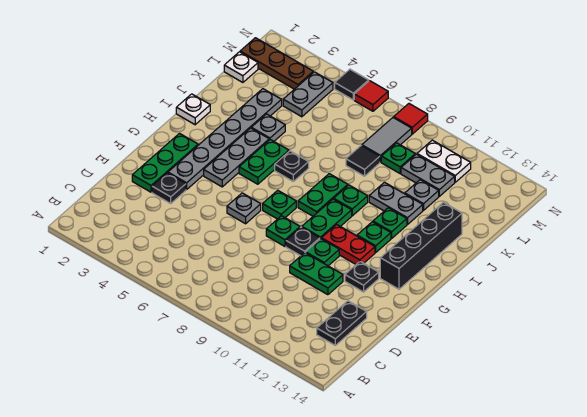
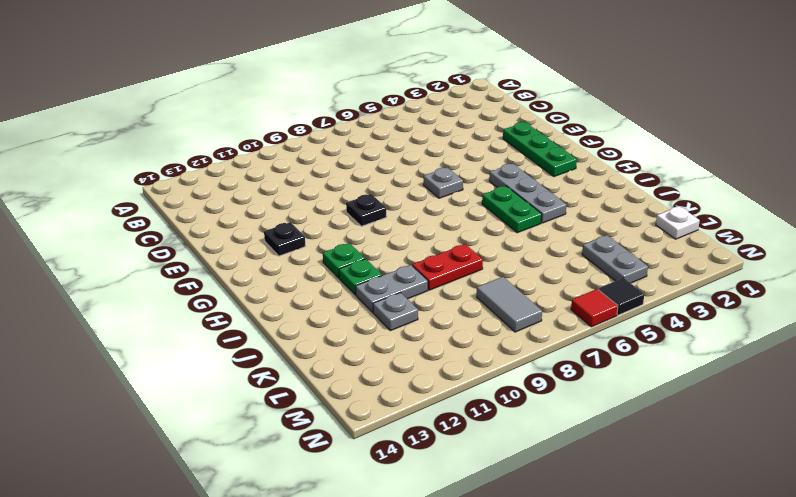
red plate J8:J9 level 1 -> red plate G10:G11 level 1
none -> black plate C13:D13 level 1
none -> black plate E3 level 1
none -> green plate E10:E11 level 1
none -> grey plate F3:K3 level 1

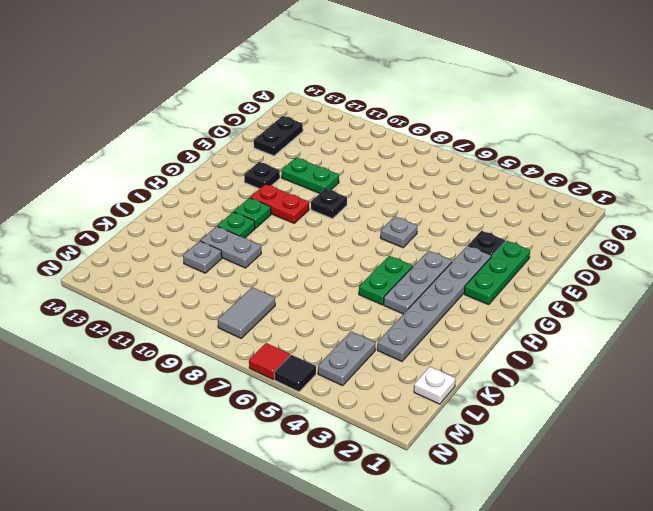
none -> green plate F8 level 1
none -> green plate F10 level 1
none -> green plate G7 level 1
none -> green plate G9:H9 level 1

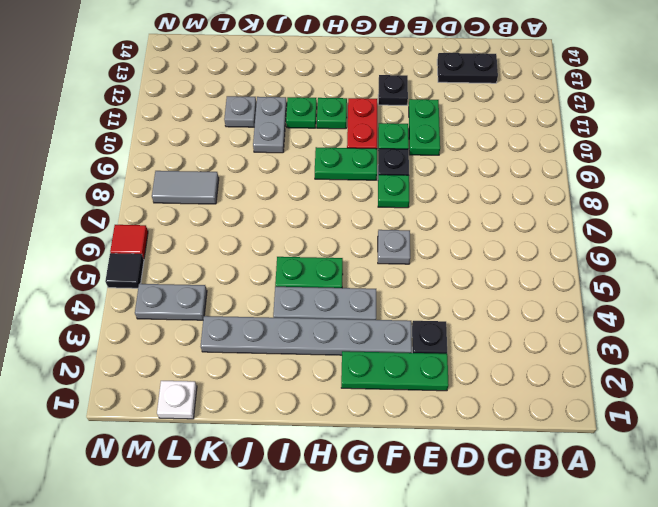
none -> green plate G7 level 1
none -> black brick G13:J13 level 1
none -> green plate H8:I8 level 1
none -> white plate I1 level 1

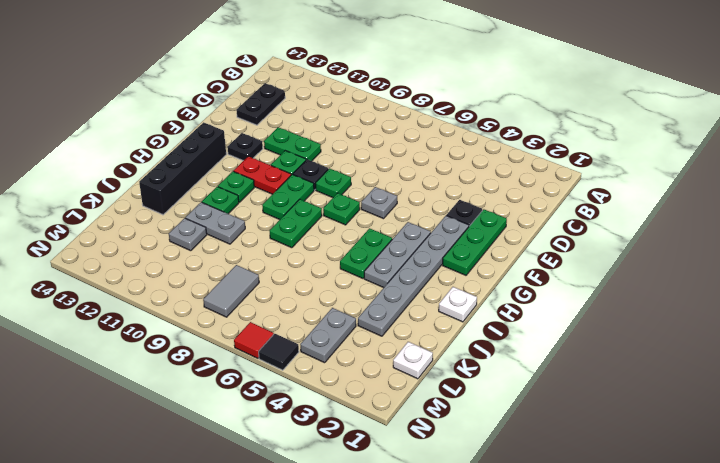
none -> black plate I6 level 1
none -> green plate I9 level 1
none -> grey plate J4 level 1
none -> black tile K8 level 1

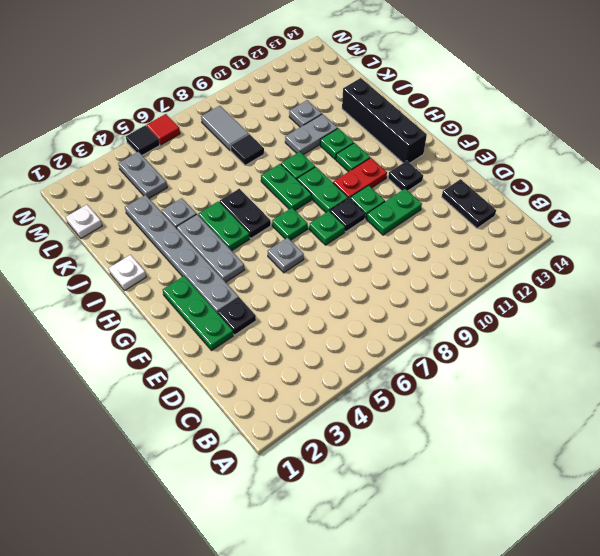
black plate H6:I6 level 1 -> black plate I6 level 1
none -> green plate L9 level 1
none -> grey plate L10:L11 level 1
none -> brown plate M1:M3 level 1
none -> white plate M10:M11 level 1

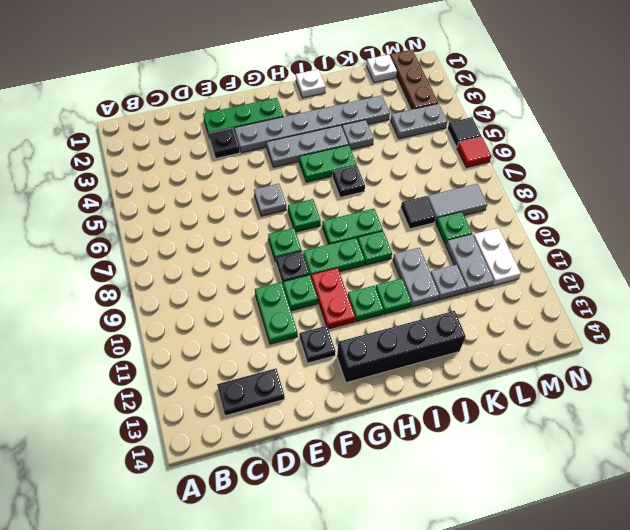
none -> red tile N8 level 1

